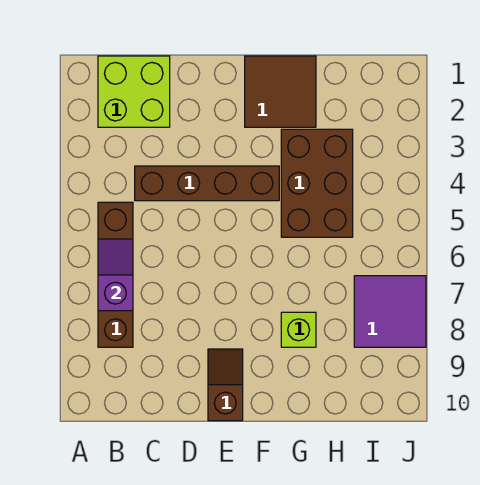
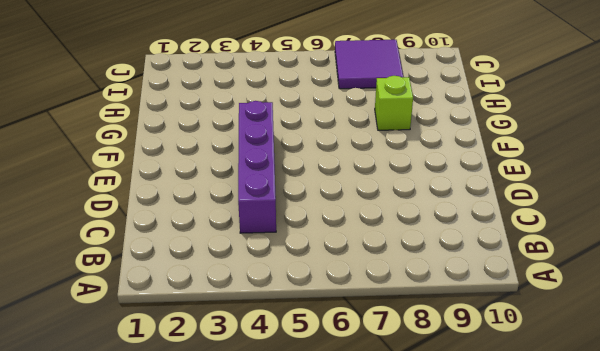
purple brick C4:F4 level 1 -> brown brick C4:F4 level 1
none -> lime brick B1:C2 level 1
none -> brown brick B5:B8 level 1

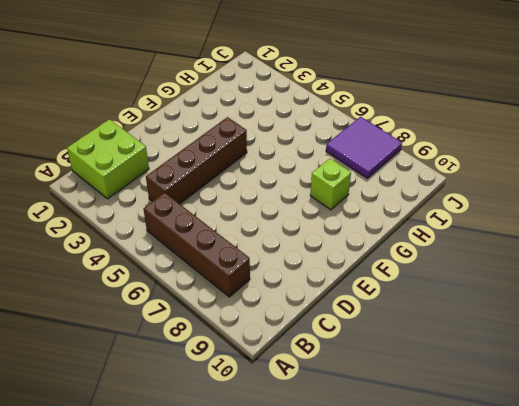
none -> brown slope E9:E10 level 1 top 10
none -> brown tile F1:G2 level 1

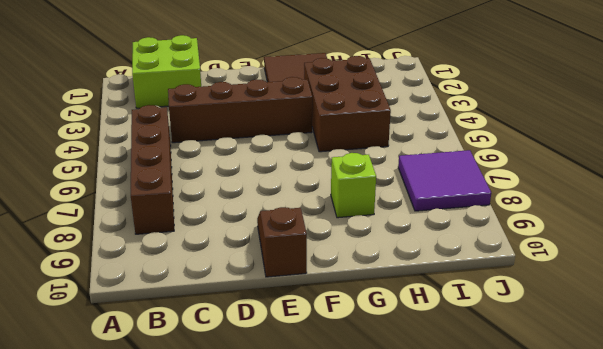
none -> purple slope B6:B7 level 2 top 7

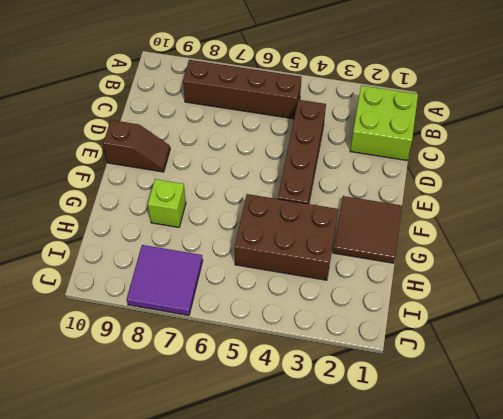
none -> purple slope B6:B7 level 2 top 7

